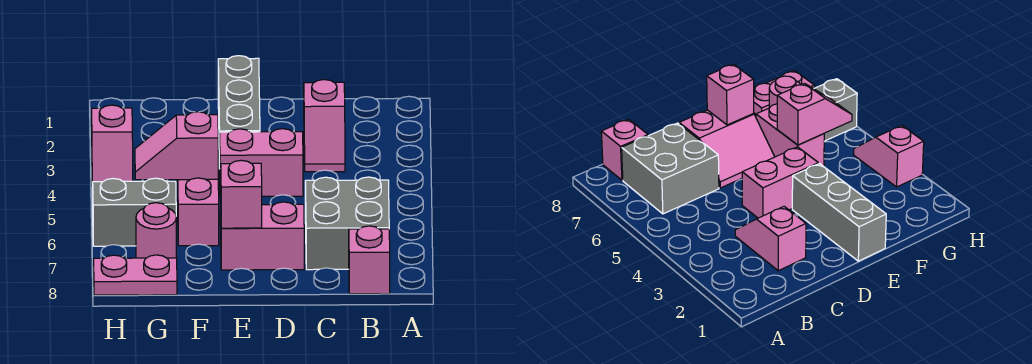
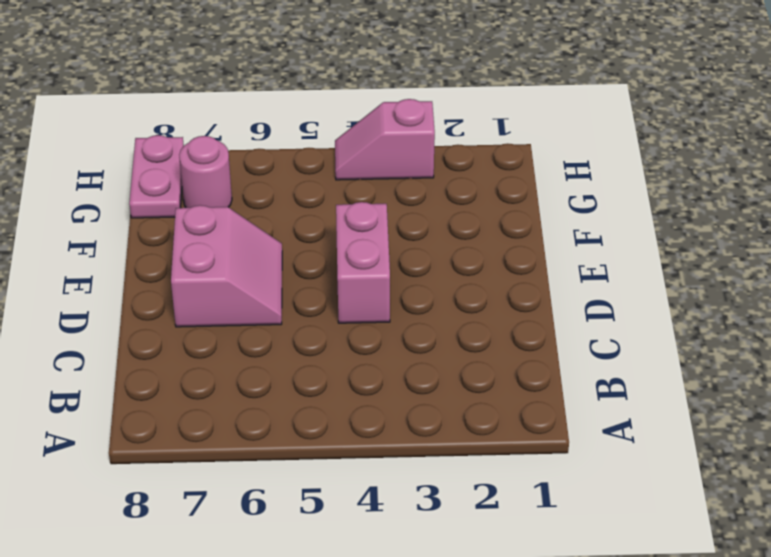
none -> grey brick B6:C7 level 1
none -> pink brick B8 level 1
none -> pink slope C2:C3 level 1 top 2

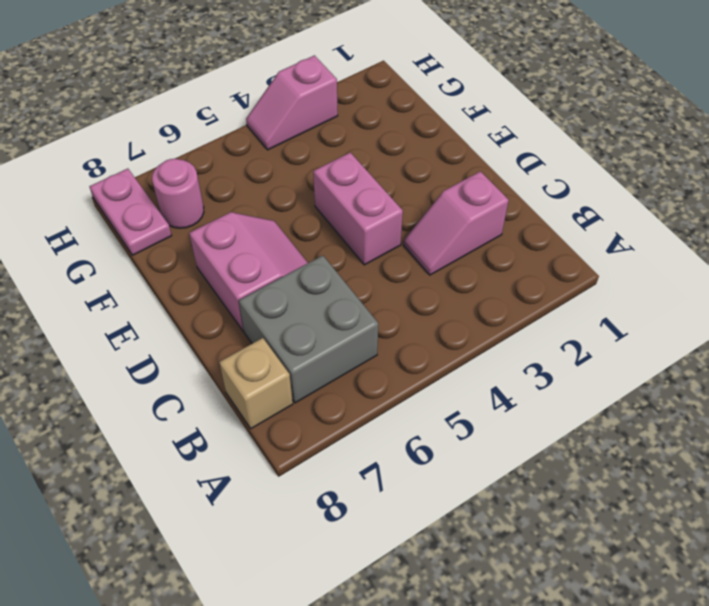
tan brick B8 level 1 -> pink brick B8 level 1
none -> grey brick E1:E3 level 1
none -> pink brick F5:F6 level 1
none -> grey brick G6:H6 level 1

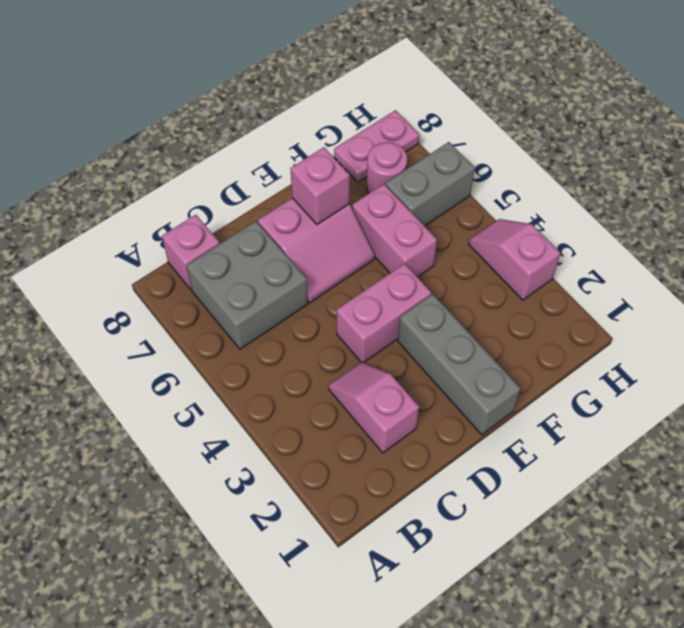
none -> pink slope F5:G5 level 2 top F

